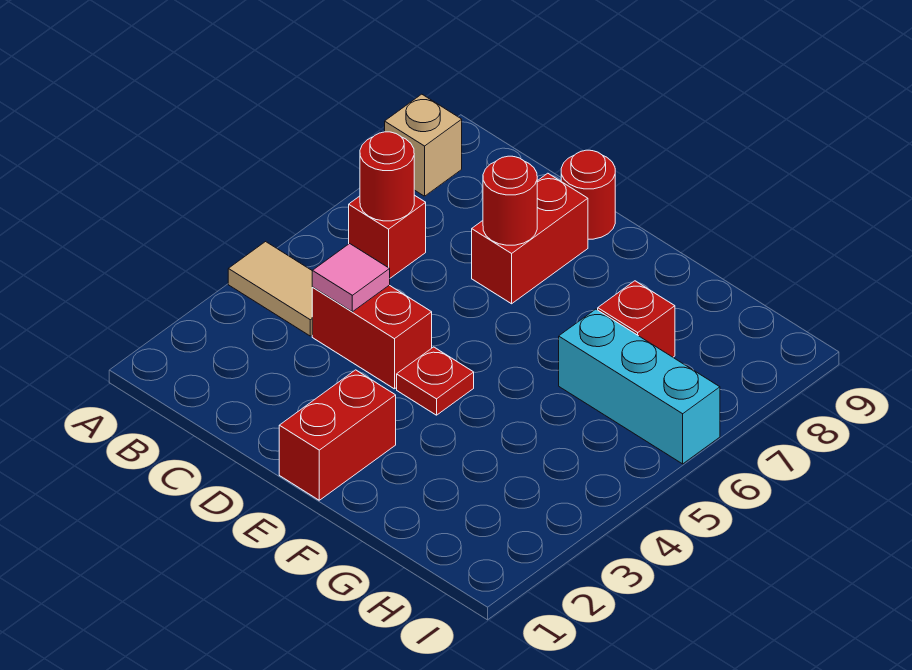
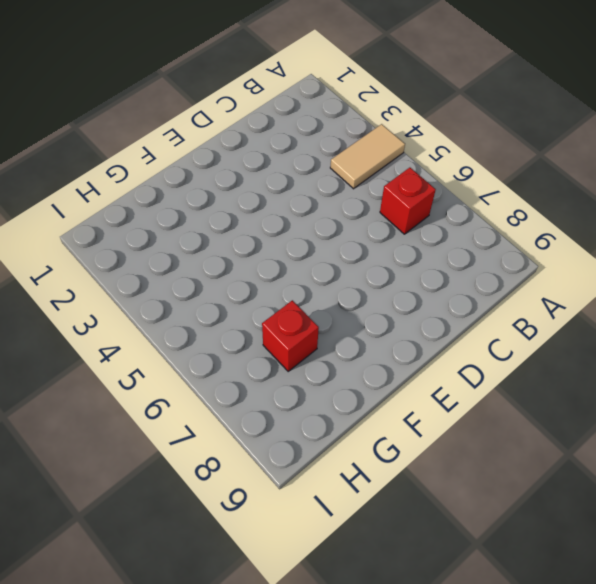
none -> tan brick A8 level 1
none -> red brick C4:D4 level 1
none -> red brick D7:D8 level 1

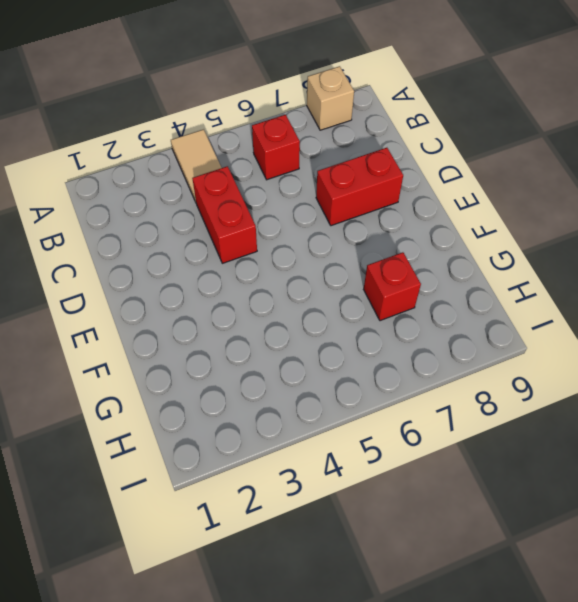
none -> red round brick D9 level 1
none -> red brick E1:E2 level 1
none -> red plate E4 level 1

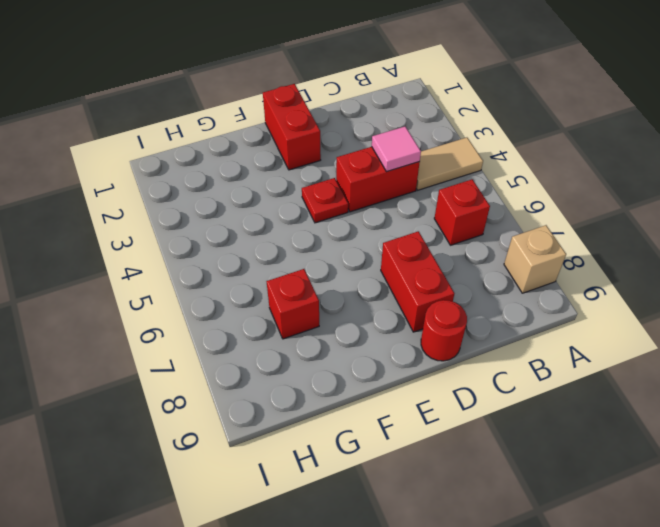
none -> cyan brick G6:I6 level 1
none -> red round brick B6 level 2
none -> red round brick D7 level 2

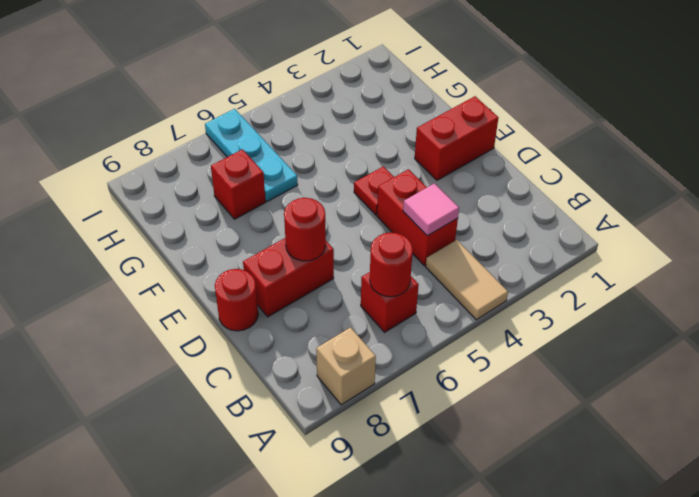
cyan plate G6:I6 level 1 -> cyan brick G6:I6 level 1

